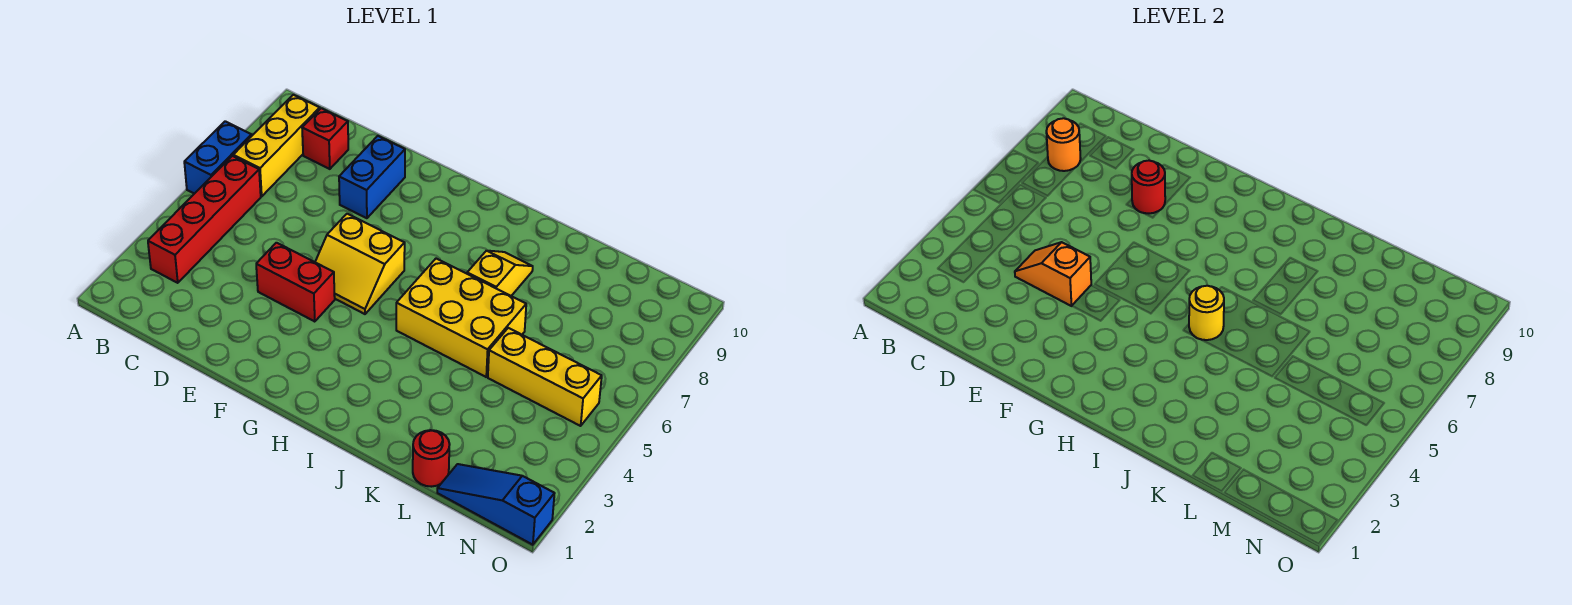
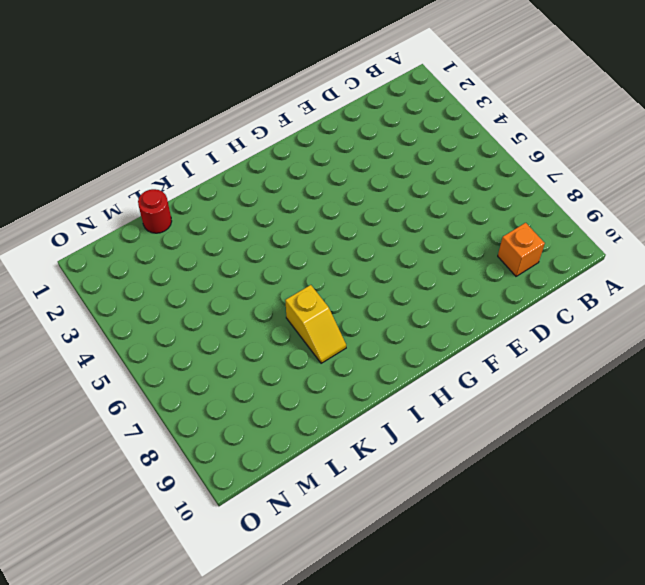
orange brick C9 level 1 -> red brick C9 level 1
none -> blue brick A6:A7 level 1
none -> red brick B3:B6 level 1
none -> yellow brick B7:B9 level 1

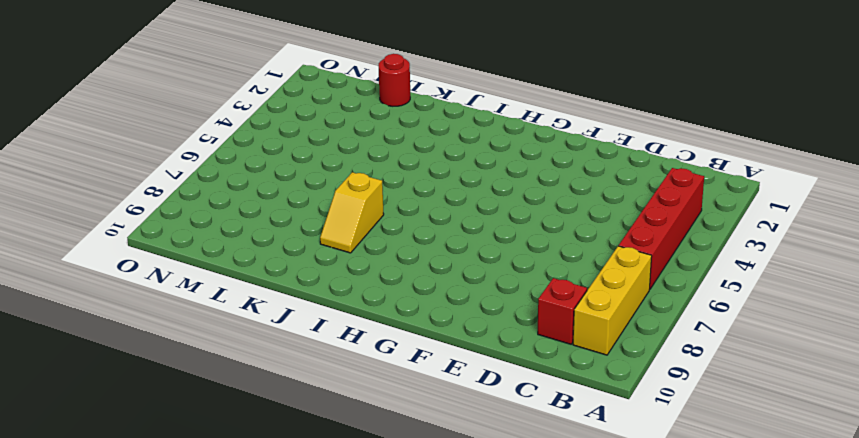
none -> blue brick A6:A7 level 1
none -> red brick E4:F4 level 1
none -> blue brick E8:E9 level 1

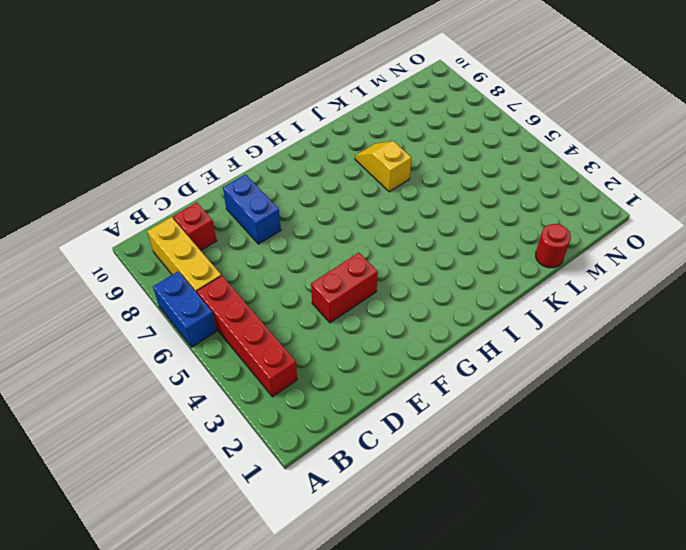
none -> yellow slope F5:G6 level 1 top 6
none -> yellow brick I5:K6 level 1
none -> yellow brick L5:N5 level 1

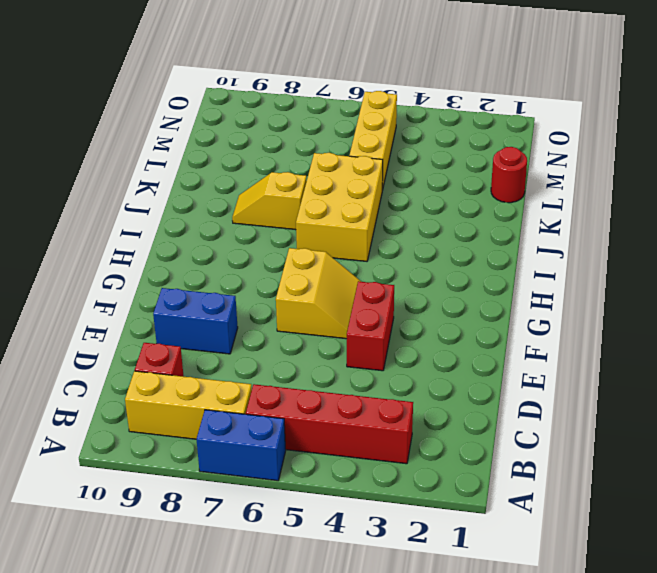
none -> blue slope M1:O1 level 1 top O
none -> orange round brick B8 level 2
none -> orange slope D4:E4 level 2 top E

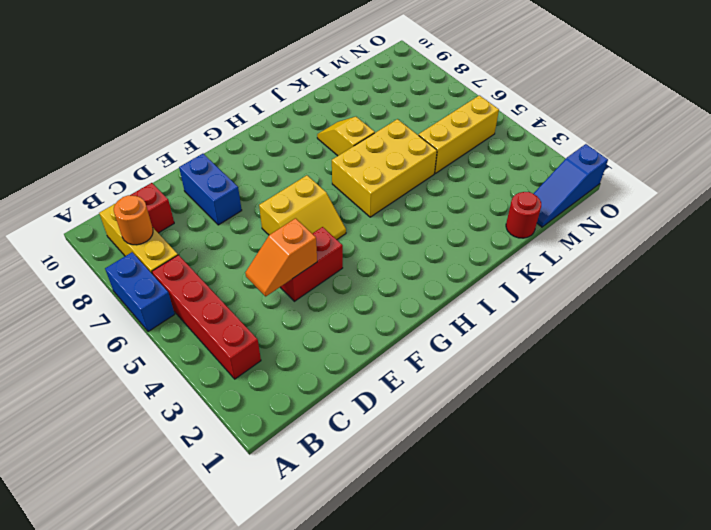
none -> red round brick E8 level 2
none -> yellow round brick I5 level 2

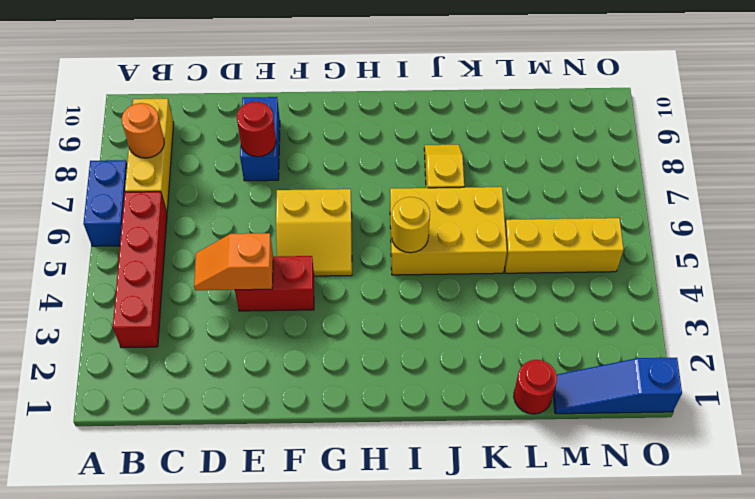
none -> red brick C9 level 1

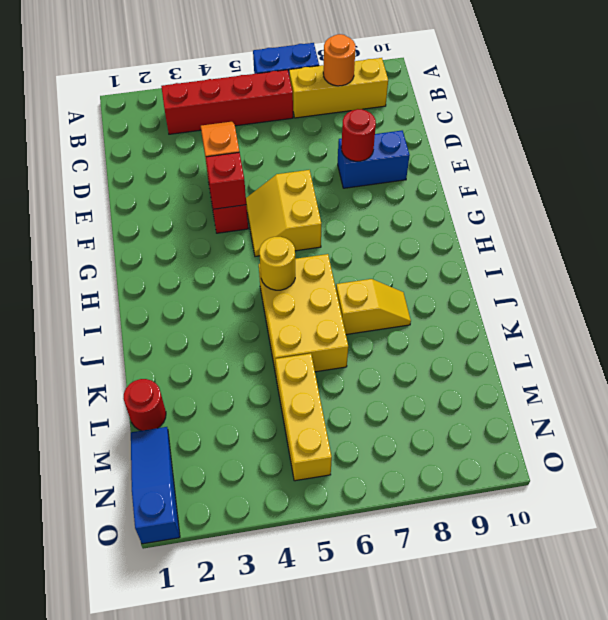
red brick F4 level 2 -> red brick C9 level 1

